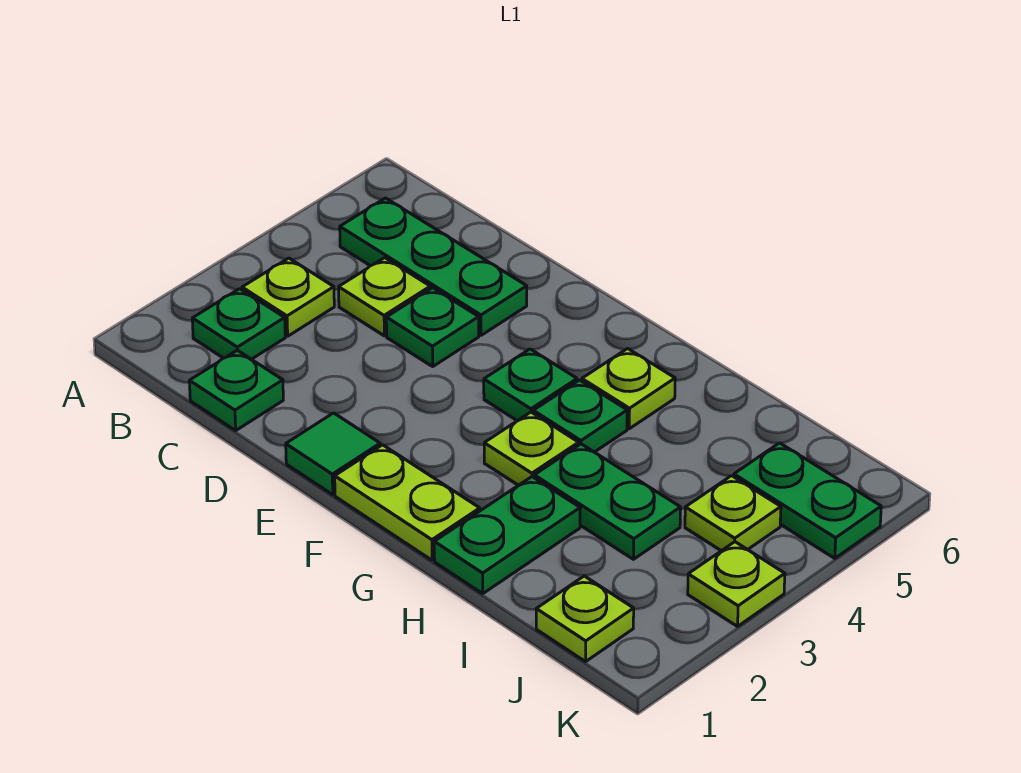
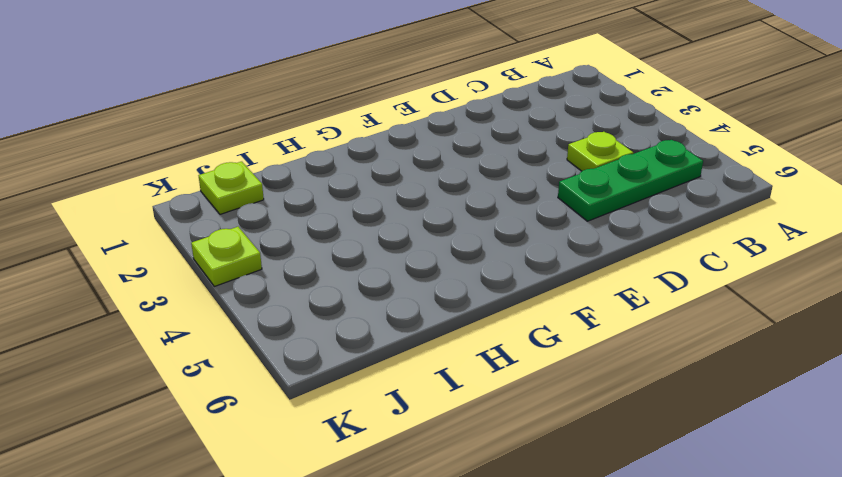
none -> green plate B2 level 1
none -> lime plate B3 level 1
none -> green plate C1 level 1

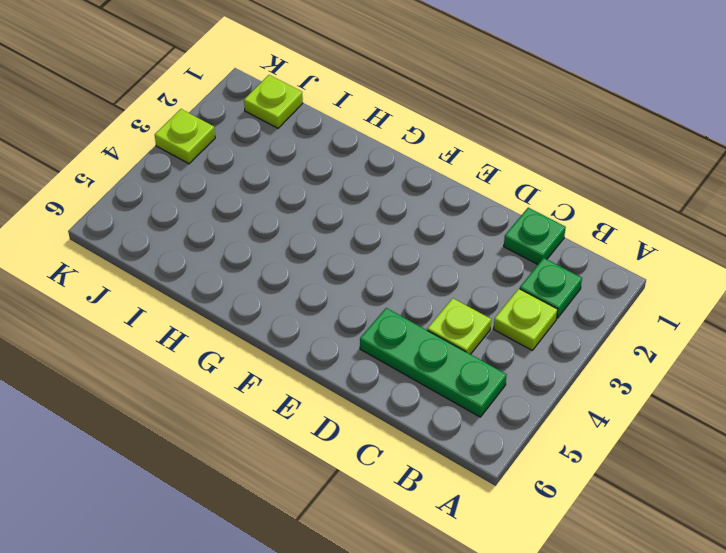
none -> green plate D4 level 1
none -> green tile E1 level 1
none -> lime plate F1:G1 level 1

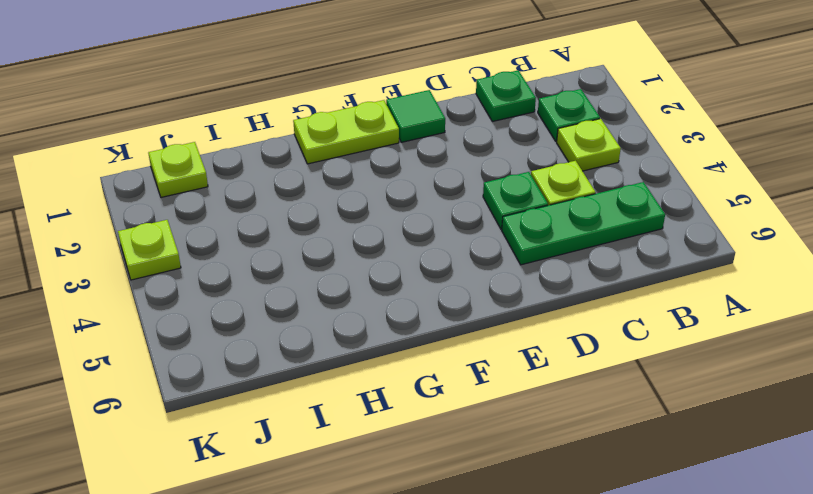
none -> green plate F4 level 1
none -> lime plate G3 level 1
none -> green plate G4 level 1

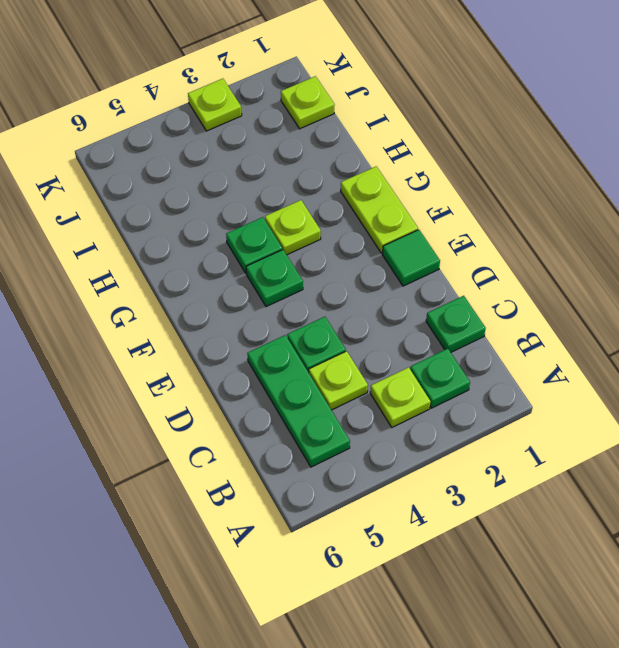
none -> lime plate G5 level 1
none -> green plate H1:H2 level 1
none -> green plate H3:I3 level 1

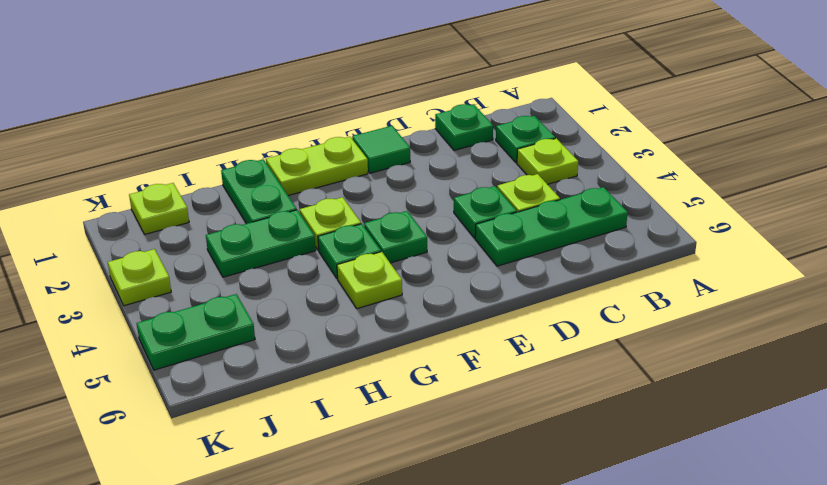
none -> lime plate J4 level 1

